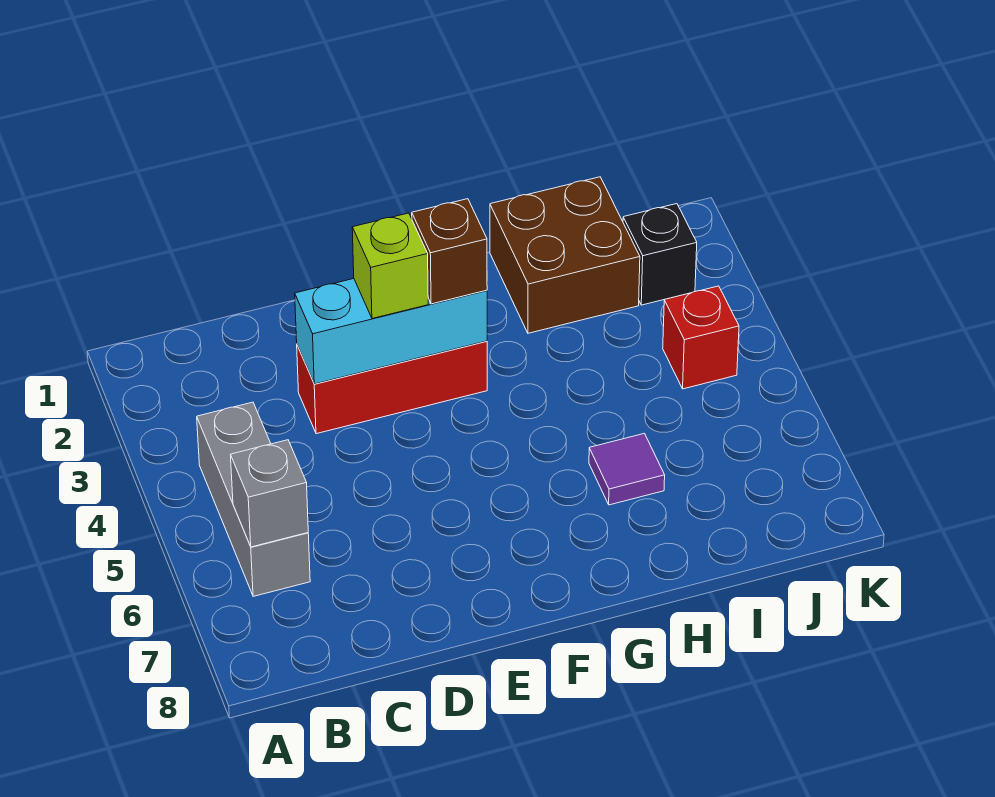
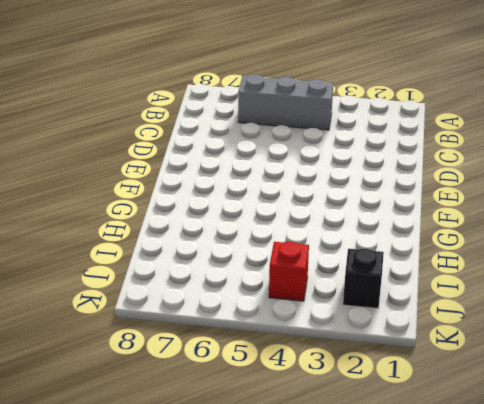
none -> red brick D3:F3 level 1
none -> brown brick H1:I2 level 1

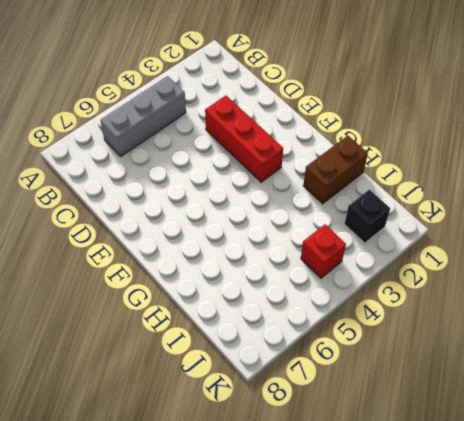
brown brick H1:H2 level 1 -> brown brick H1:I2 level 1
none -> purple tile H6 level 1
none -> grey brick B6 level 2

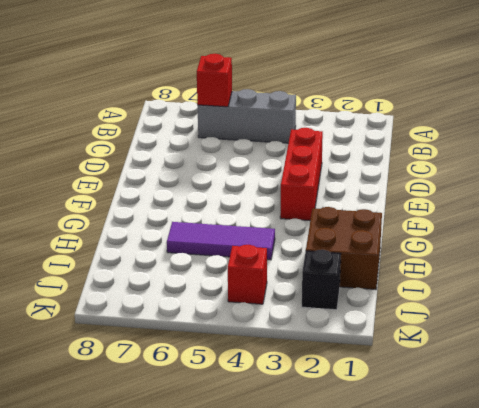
red brick B6 level 2 -> grey brick B6 level 2
purple tile H4:H6 level 1 -> purple tile H6 level 1
none -> cyan brick D3:F3 level 2
none -> lime brick E3 level 3

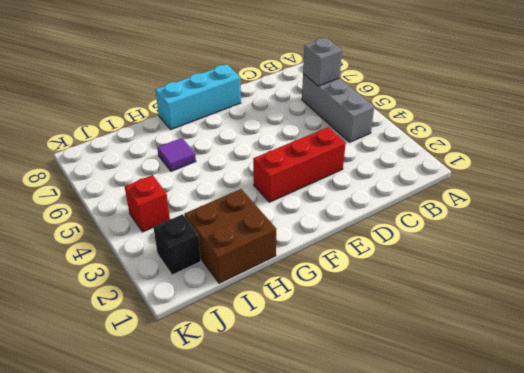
cyan brick E8:G8 level 1 -> cyan brick D3:F3 level 2
none -> lime brick E3 level 3
none -> brown brick F3 level 3

